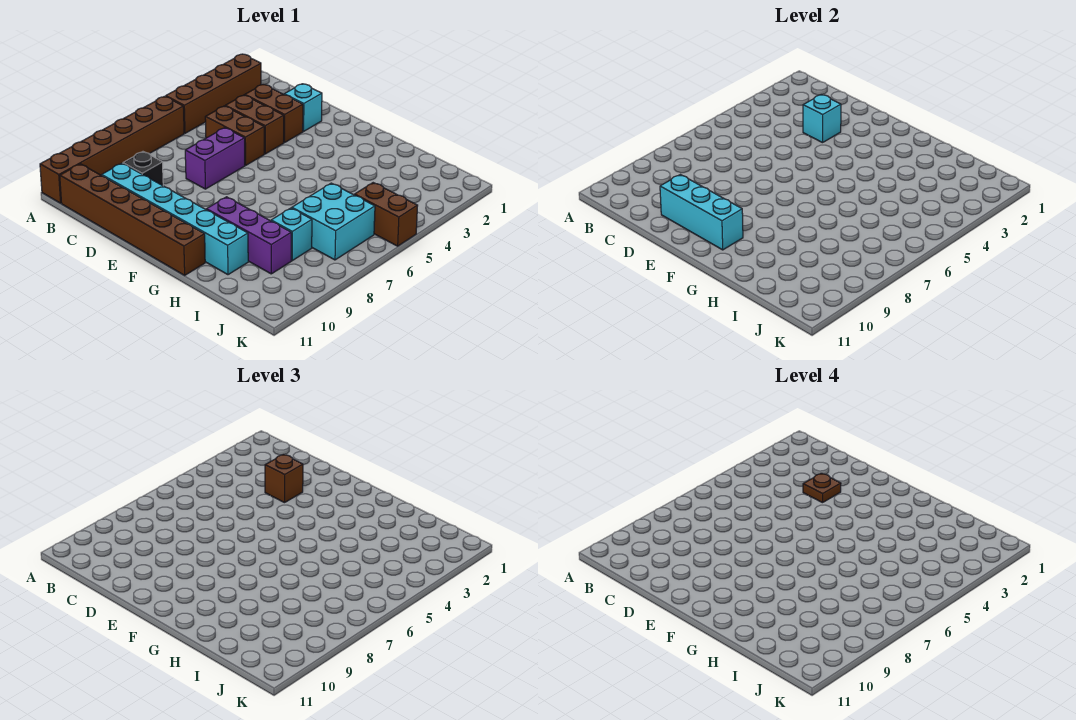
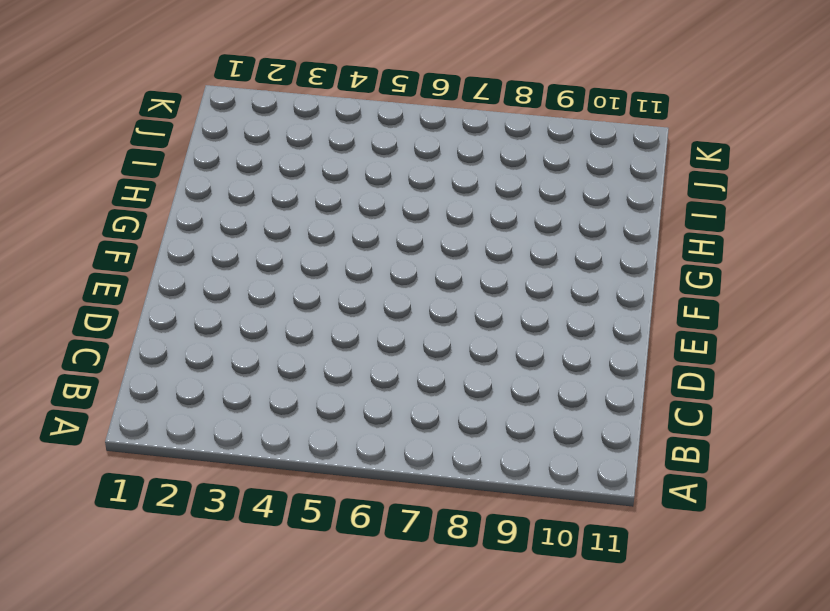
none -> brown brick A2:A5 level 1
none -> brown brick A6:A11 level 1
none -> brown brick B11:G11 level 1

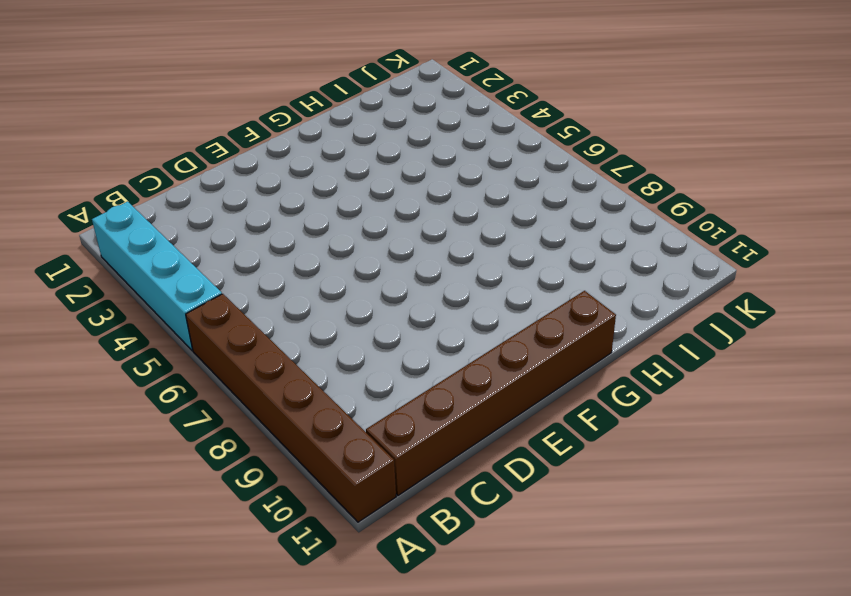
cyan brick A2:A5 level 1 -> brown brick A2:A5 level 1
none -> brown brick C3:D3 level 1
none -> brown brick C4:D4 level 1
none -> brown brick C5:D5 level 1

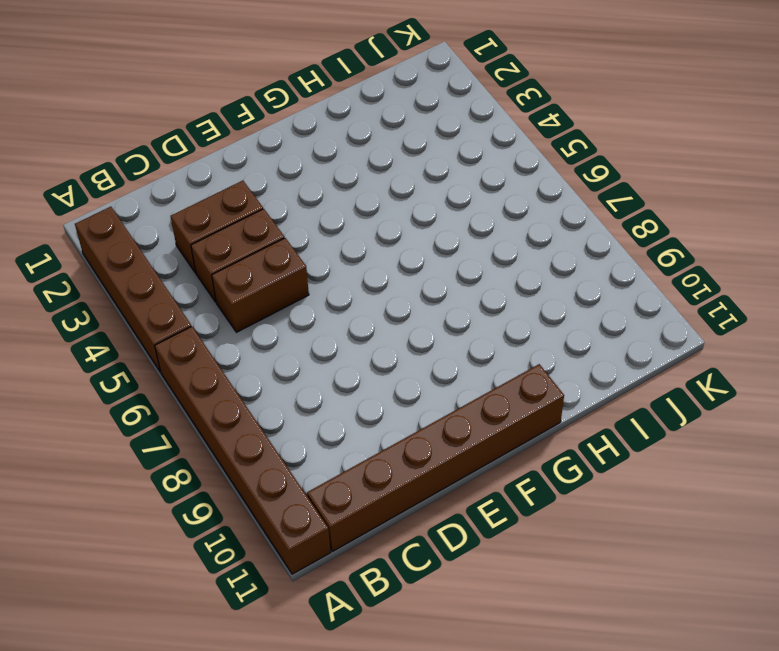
none -> black brick C9 level 1
none -> cyan brick C10:H10 level 1
none -> cyan brick D2 level 1

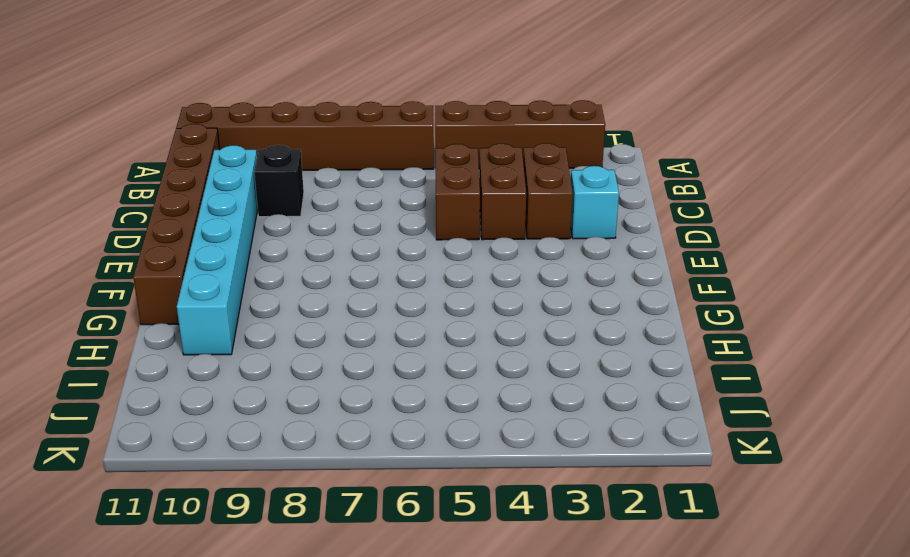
none -> purple brick D6:D7 level 1
none -> purple brick G9:I9 level 1
none -> cyan brick I6:J7 level 1

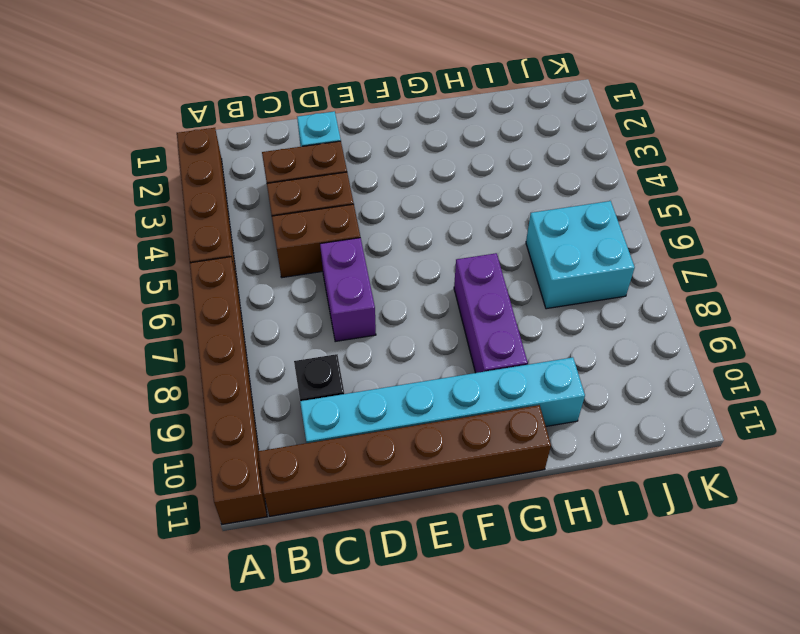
purple brick G7:G9 level 1 -> purple brick G9:I9 level 1
none -> cyan brick I8 level 1
none -> brown brick J5:K5 level 1
none -> cyan brick D3 level 2

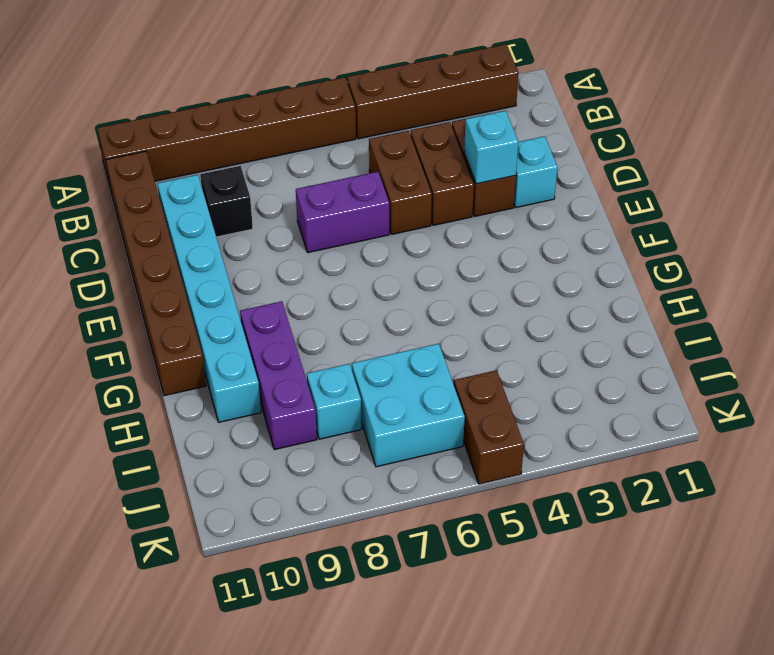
none -> cyan brick D10:F10 level 2
none -> brown brick D3 level 3
none -> brown plate D3 level 4

